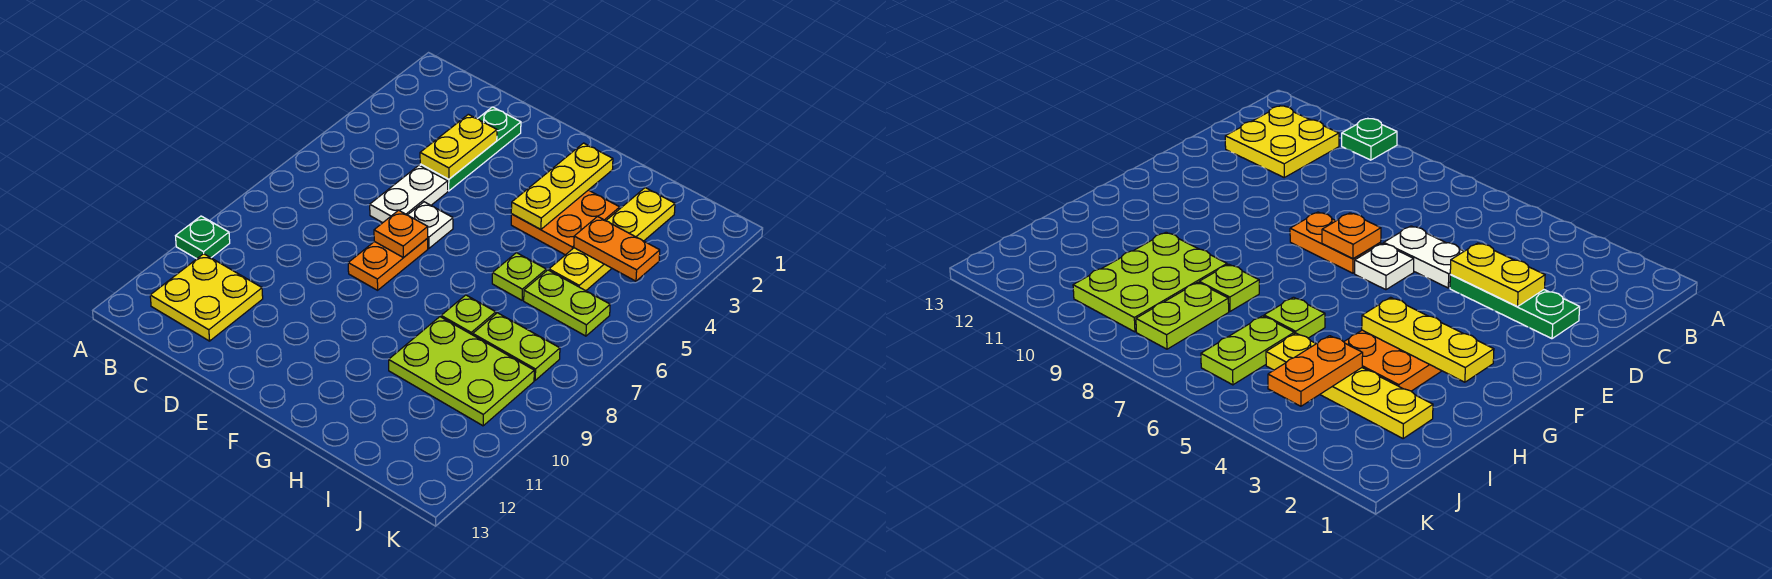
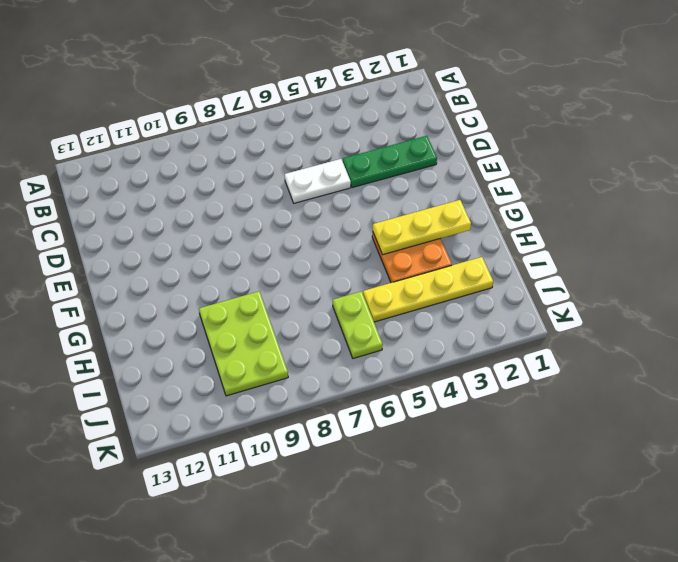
none -> green plate A10 level 1
none -> yellow plate B11:C12 level 1
none -> white plate E6 level 1

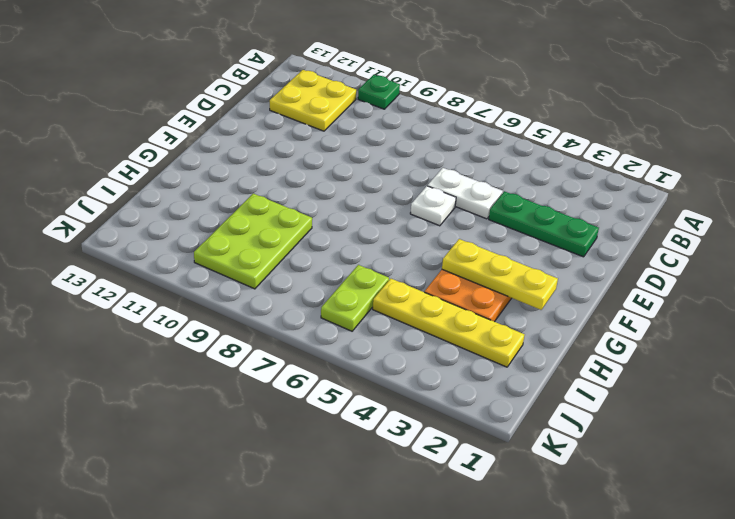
none -> orange plate E7:E8 level 1
none -> lime plate H6 level 1
none -> lime plate H8 level 1

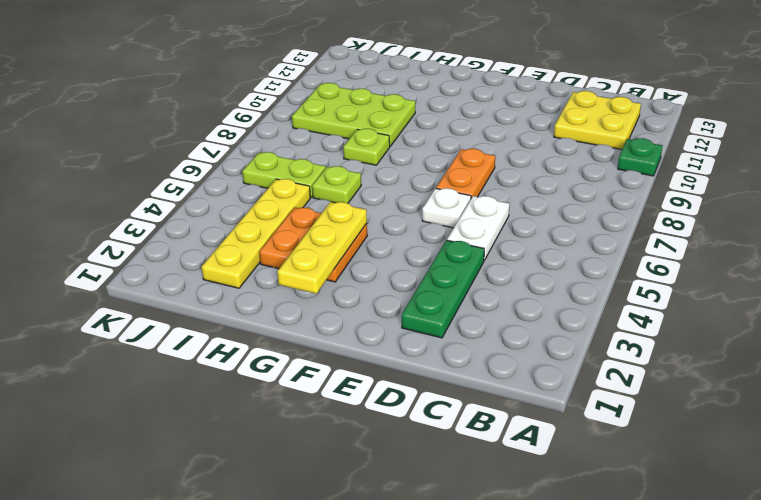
none -> lime plate I8:J8 level 1
none -> yellow plate D3:D4 level 2
none -> orange plate E7 level 2

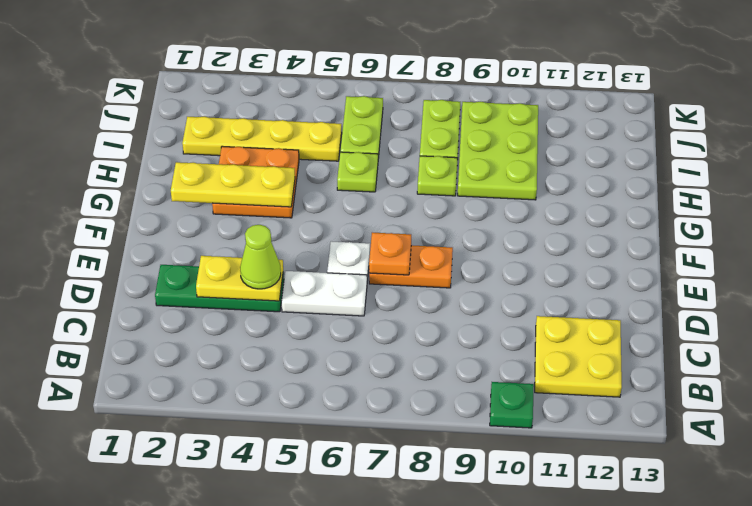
lime cone D4 level 3 -> none
none -> orange plate I4:J4 level 2

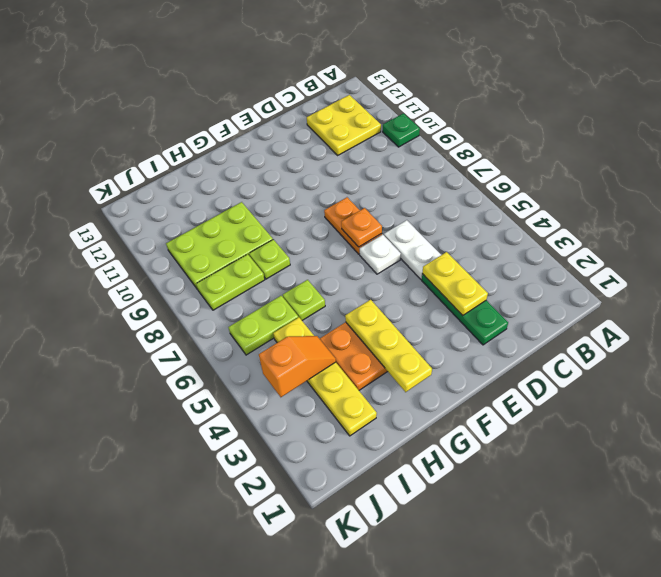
orange slope I4:J4 level 2 top J -> orange plate I4:J4 level 2

